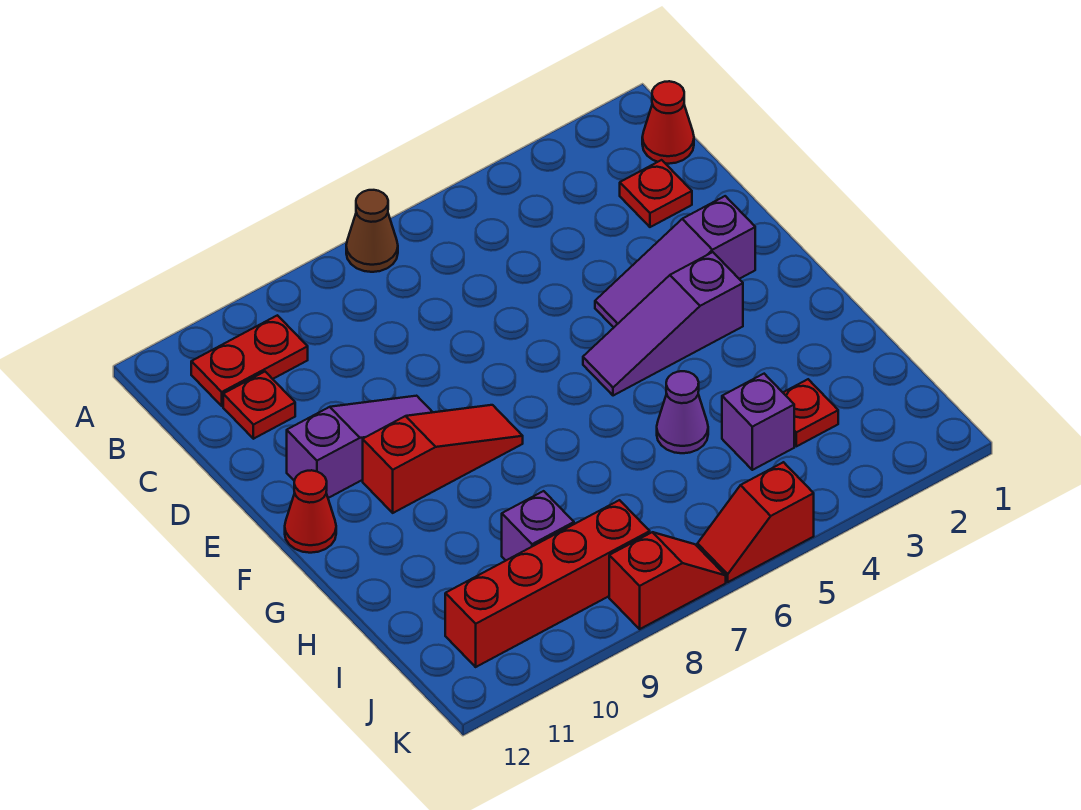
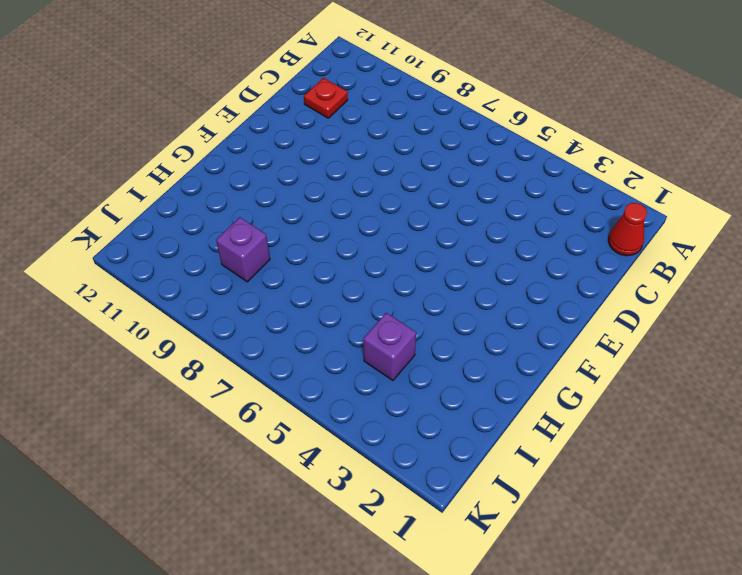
none -> brown cone A7 level 1
none -> red plate B10:B11 level 1
none -> red plate C2 level 1

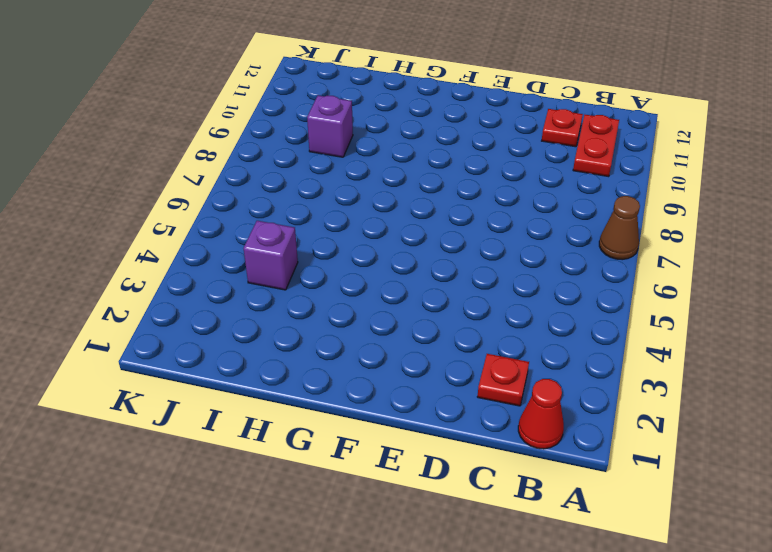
none -> purple slope E2:E4 level 1 top 2
none -> purple slope E9:E11 level 1 top 11
none -> purple slope F3:F5 level 1 top 3

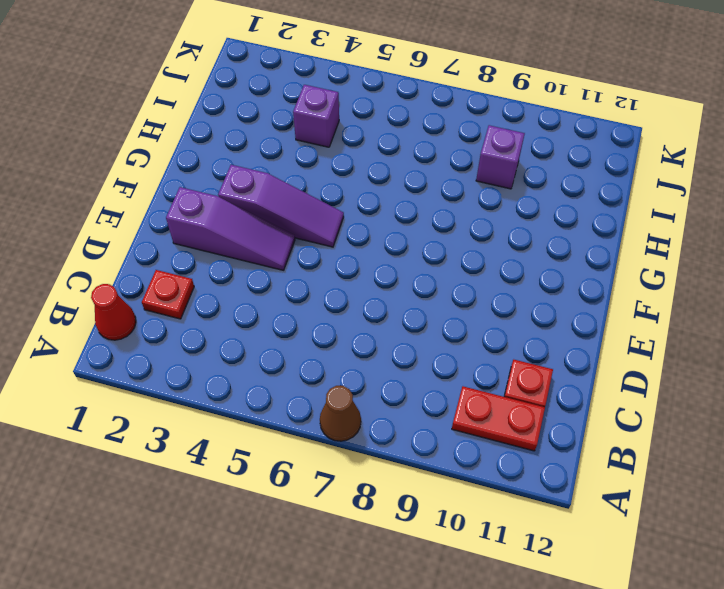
none -> purple slope E9:E11 level 1 top 11
none -> red slope F8:F10 level 1 top 10
none -> red cone F12 level 1

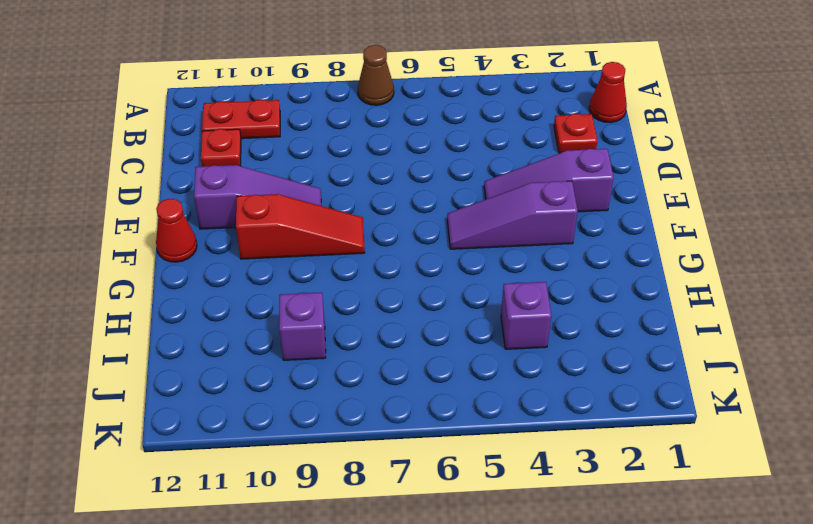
none -> purple cone H5 level 1
none -> red plate I3 level 1
none -> red brick J8:J11 level 1

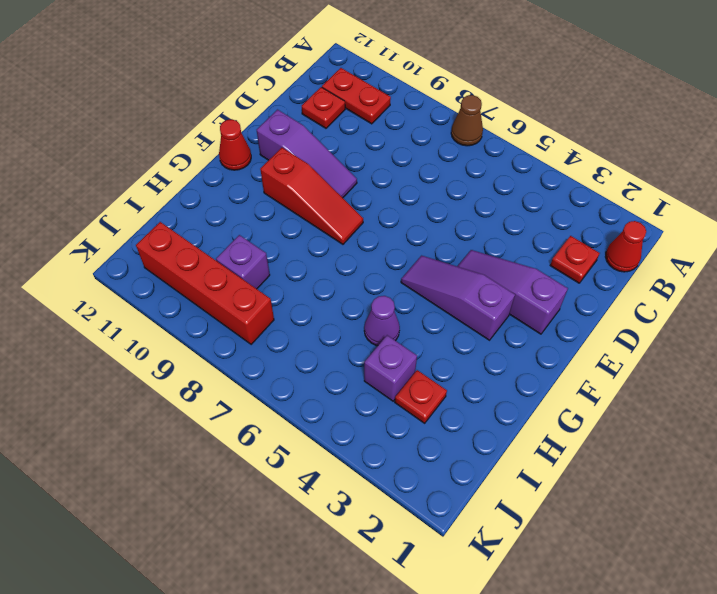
none -> red slope K5:K6 level 1 top 5
none -> red slope K7:K8 level 1 top 8

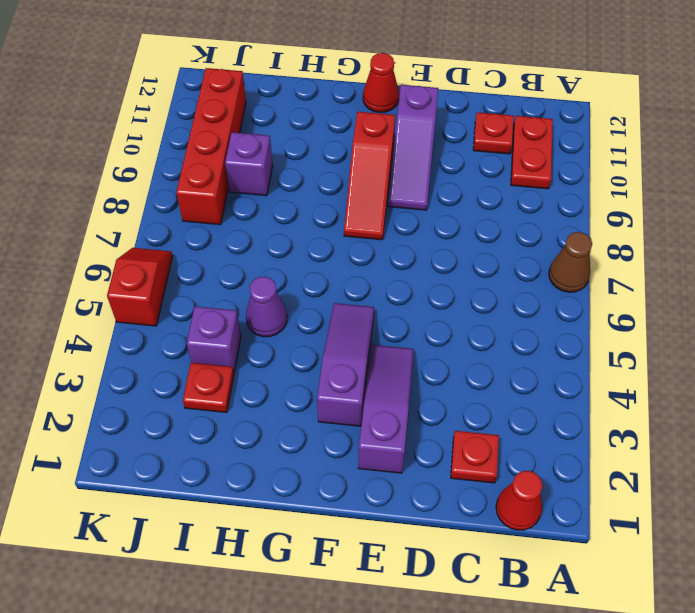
none -> red slope K7:K8 level 1 top 8

